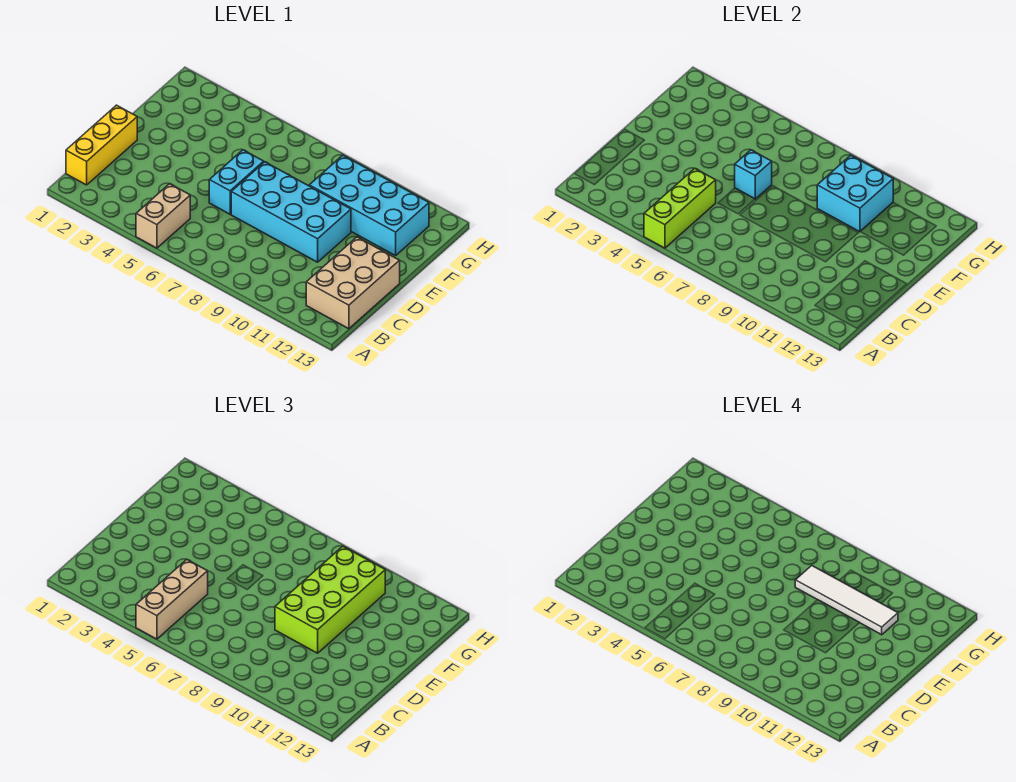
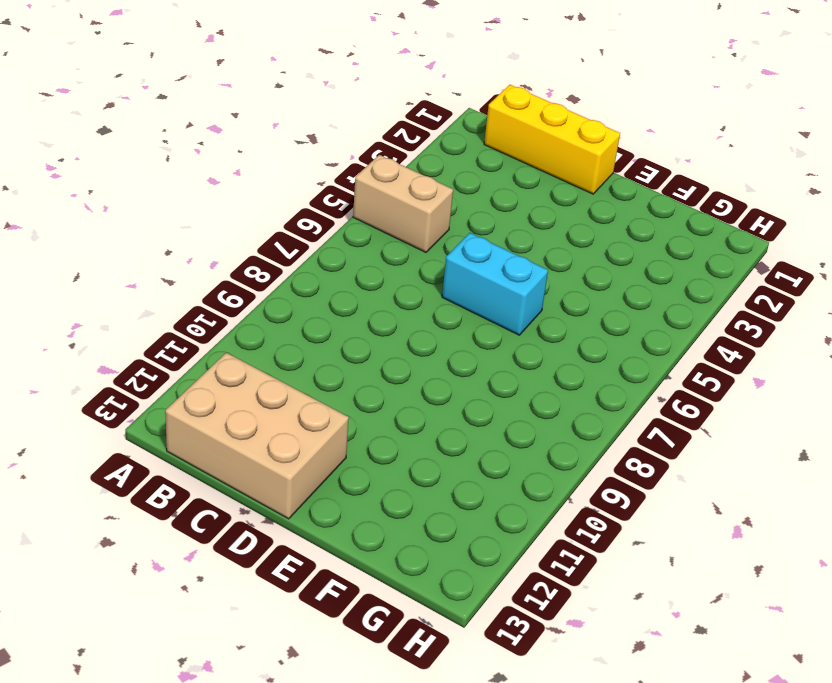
none -> cyan brick D7:E10 level 1
none -> cyan brick F9:G12 level 1
none -> lime brick A5:C5 level 2

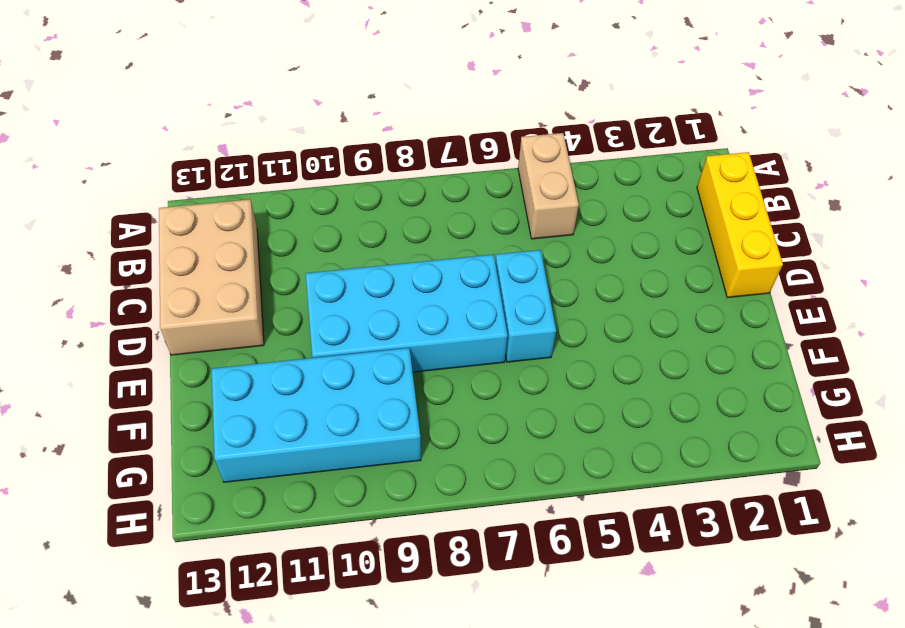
none -> lime brick A5:C5 level 2
none -> cyan brick E6 level 2
none -> cyan brick F9:G10 level 2

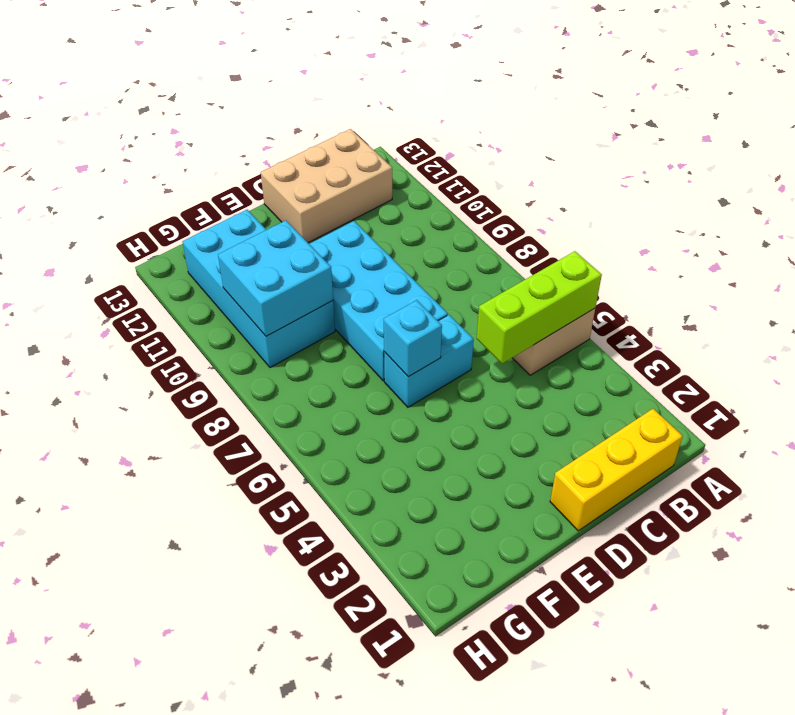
none -> tan brick A5:C5 level 3
none -> lime brick D9:G10 level 3
none -> white tile F8:F11 level 4

